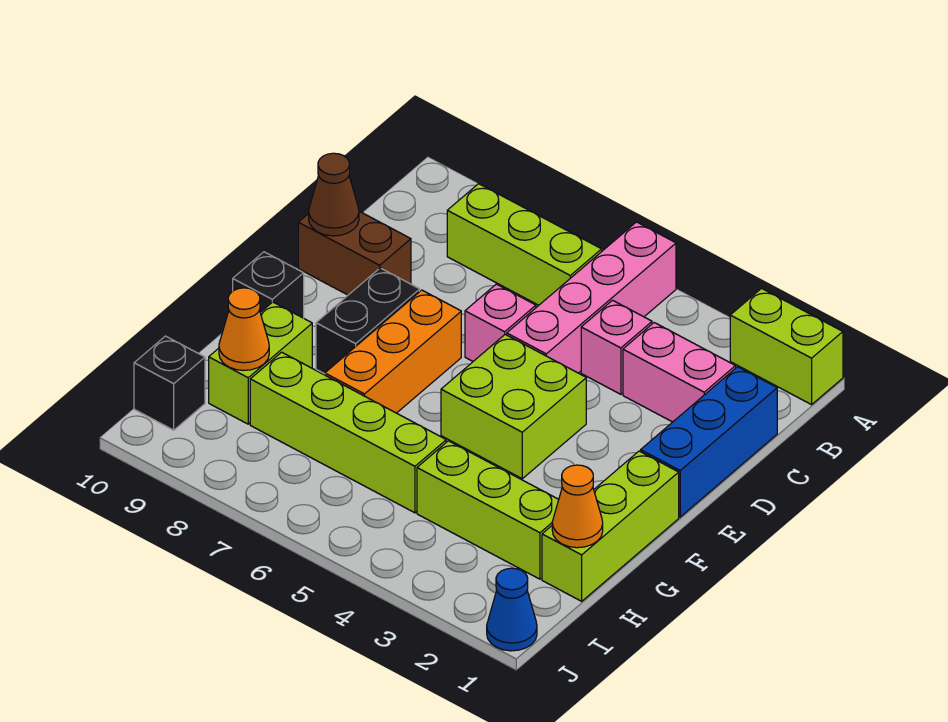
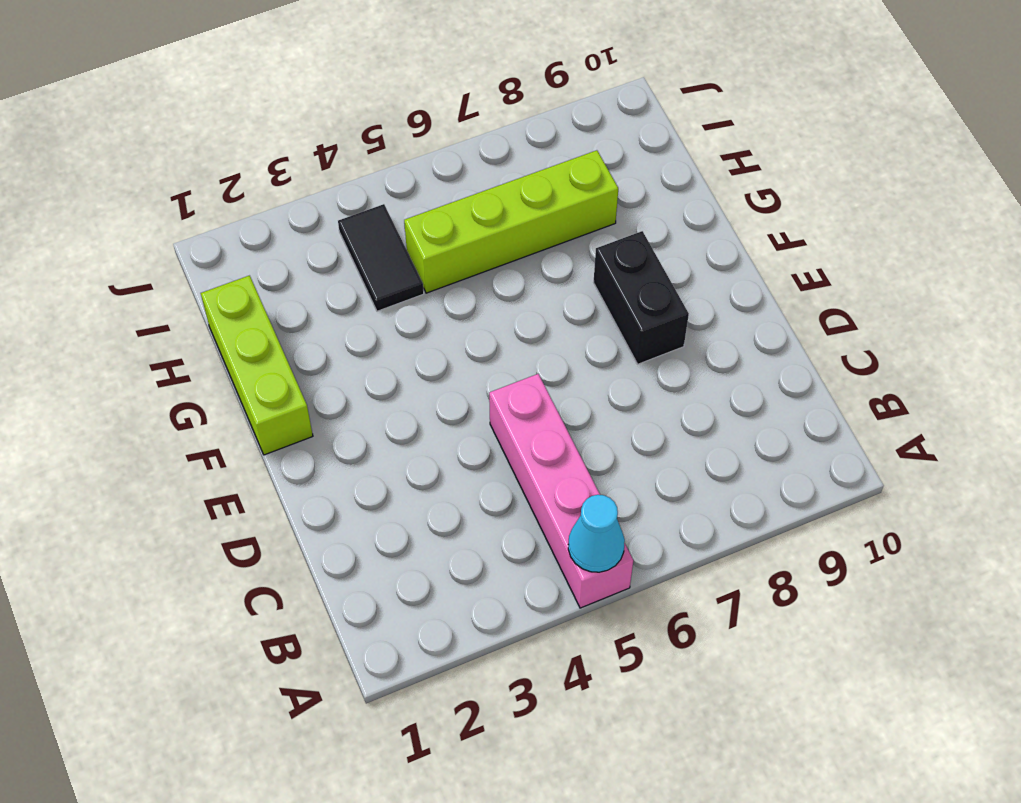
cyan cone A5 level 2 -> none
black tile H4:I4 level 1 -> lime brick H2:H4 level 1
none -> lime brick A1:A2 level 1
none -> lime brick B6:B8 level 1
none -> blue brick C1:E1 level 1

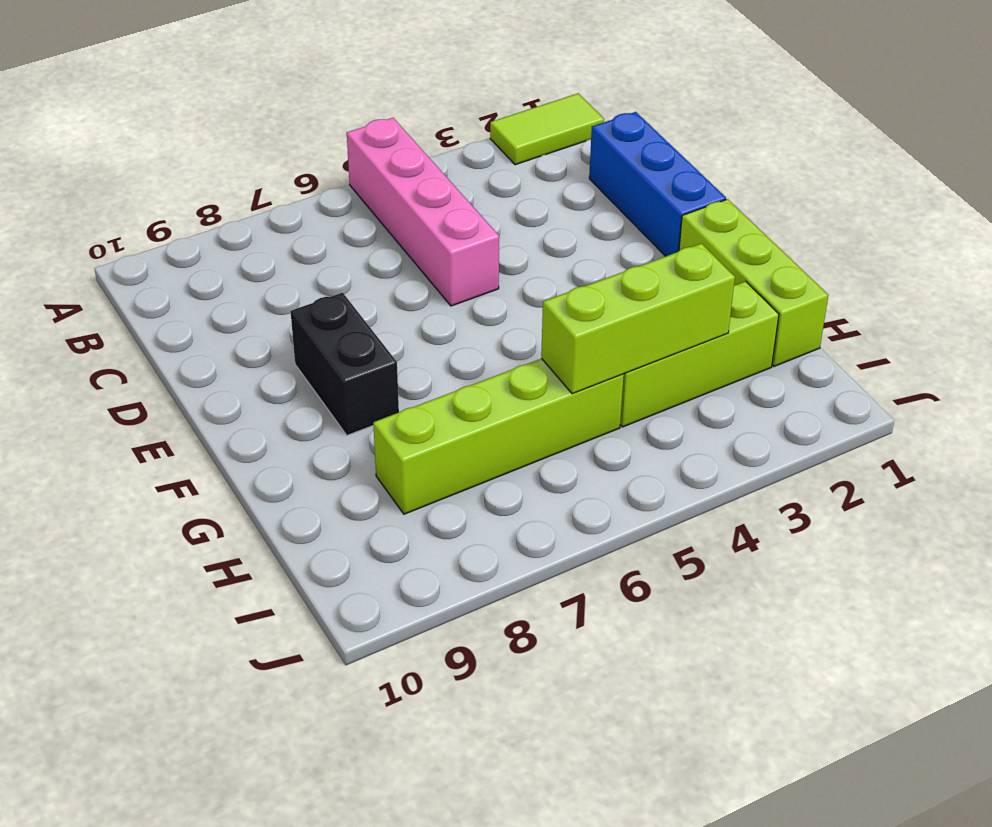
lime tile A1:A2 level 1 -> lime brick A1:A2 level 1
lime brick H3:H5 level 2 -> lime brick B6:B8 level 1
none -> pink brick C2:C3 level 1
none -> pink brick C4 level 1
none -> pink brick D6 level 1

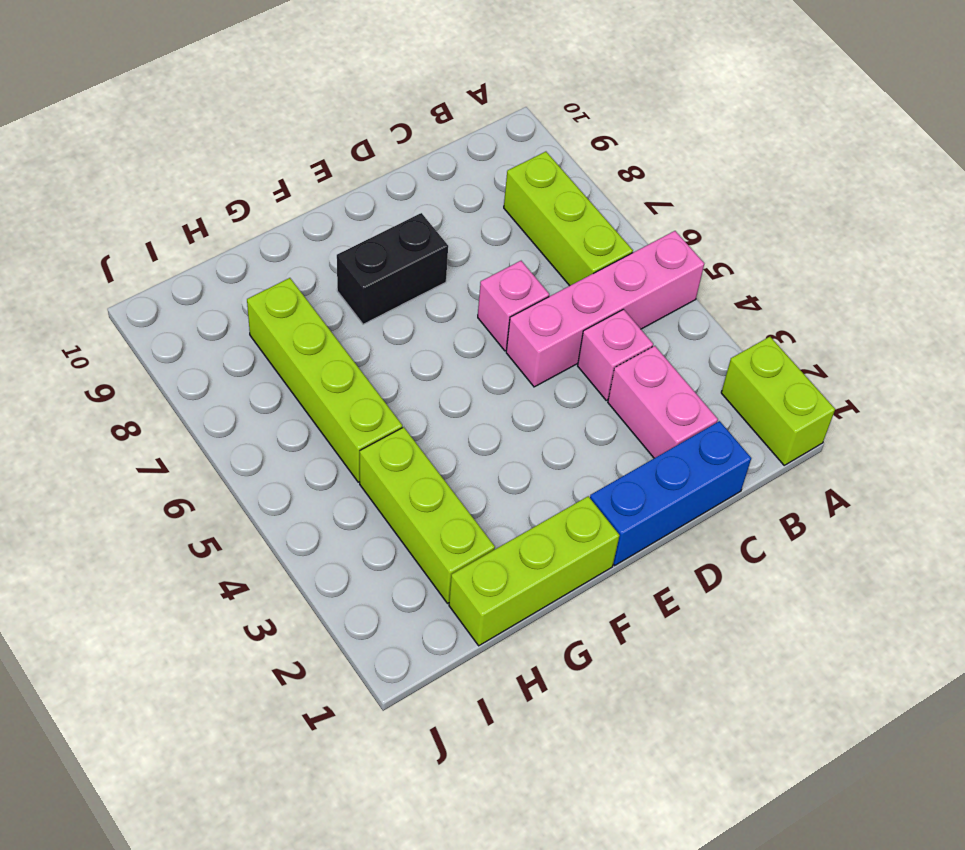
none -> brown brick D9:D10 level 1
none -> lime brick E4:F5 level 1
none -> orange brick E7:G7 level 1

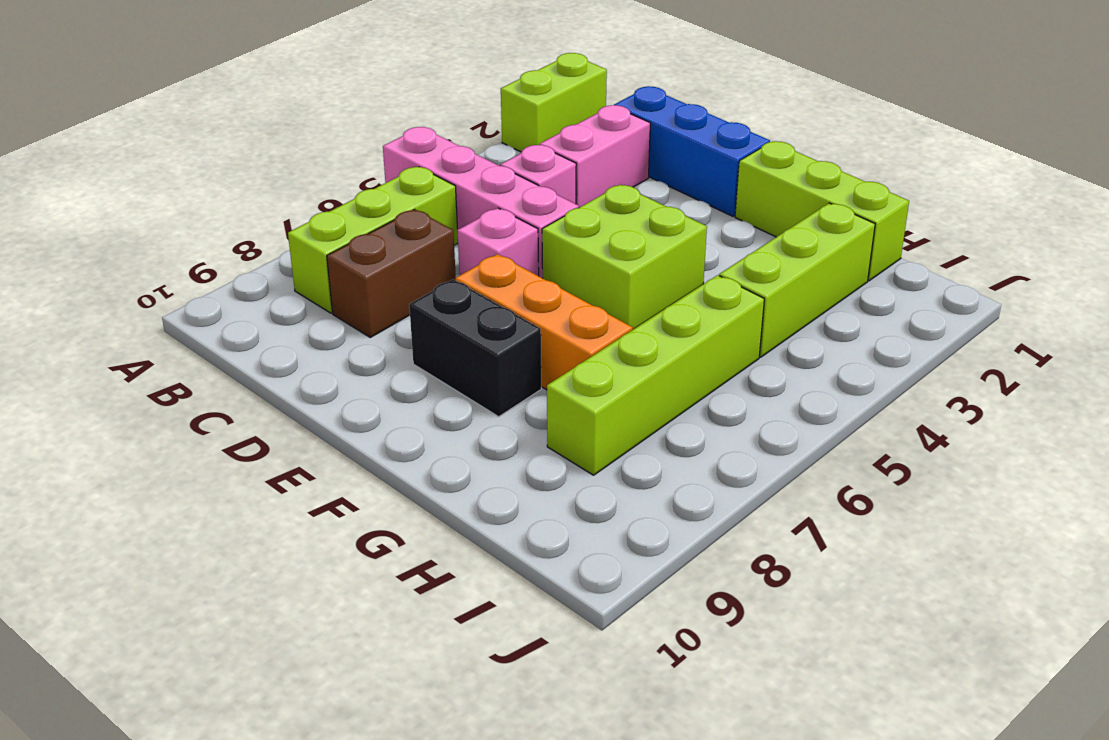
brown brick C7:C8 level 1 -> brown brick D9:D10 level 1
none -> black brick F10 level 1
none -> lime brick G9:H9 level 1
none -> black brick I10 level 1

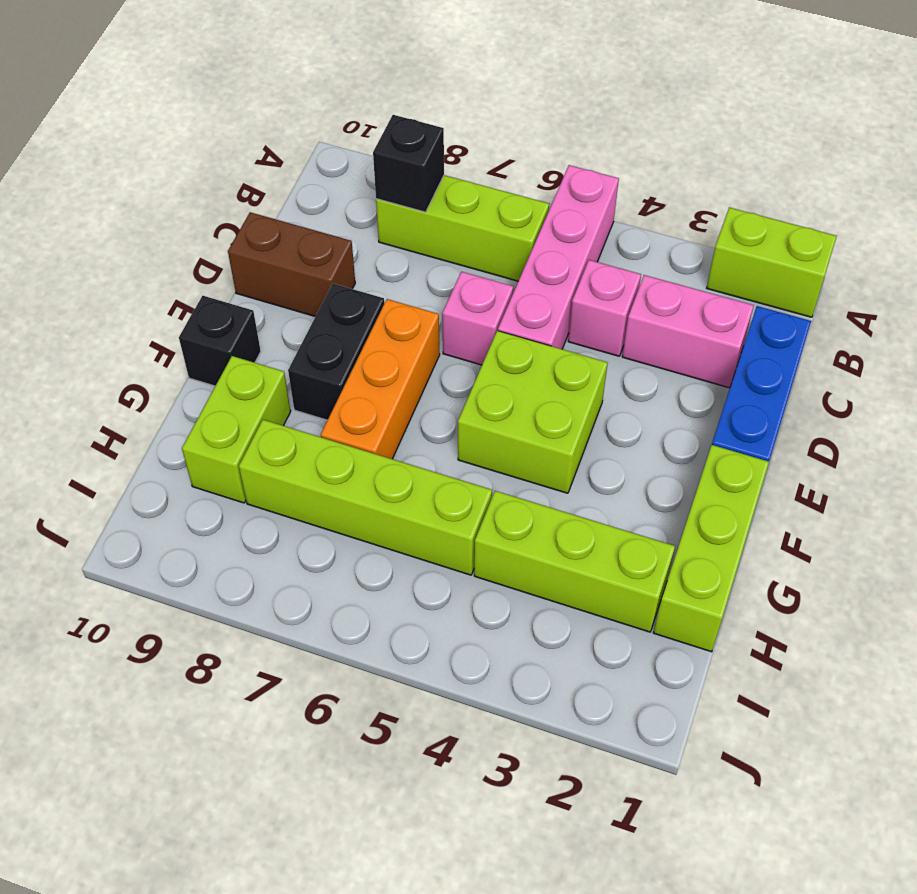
black brick B8 level 2 -> black brick I10 level 1
none -> blue cone J1 level 1
none -> brown cone D10 level 2
none -> orange cone H1 level 2

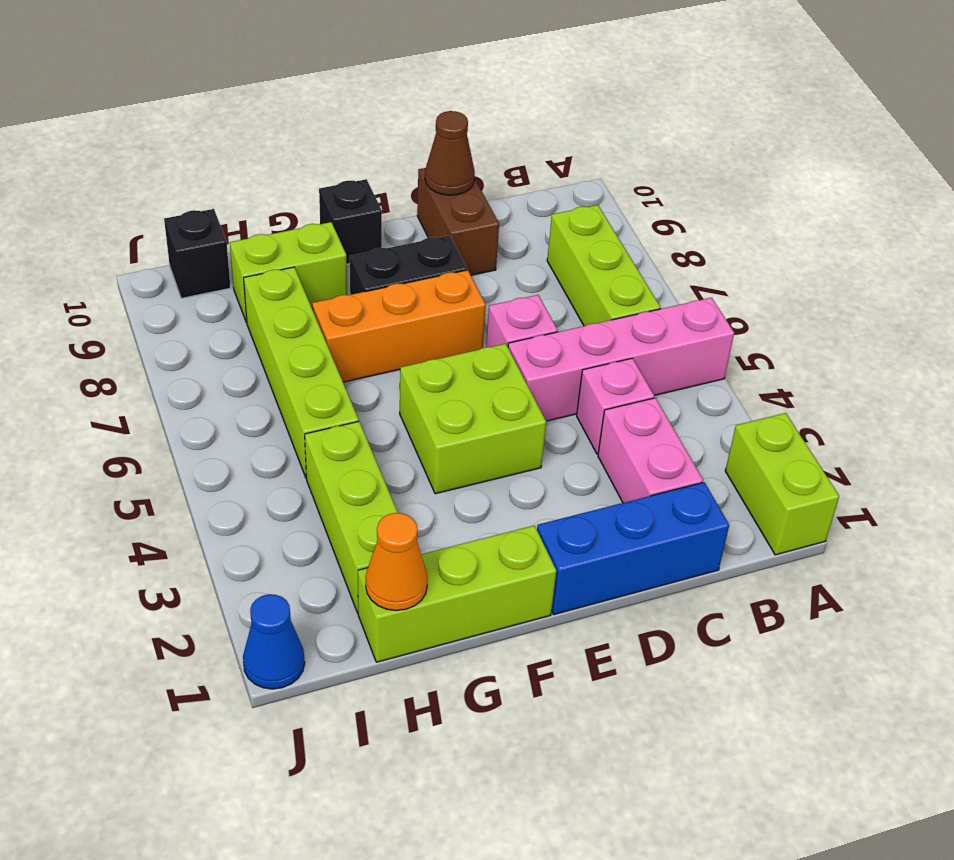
none -> orange cone H9 level 2

